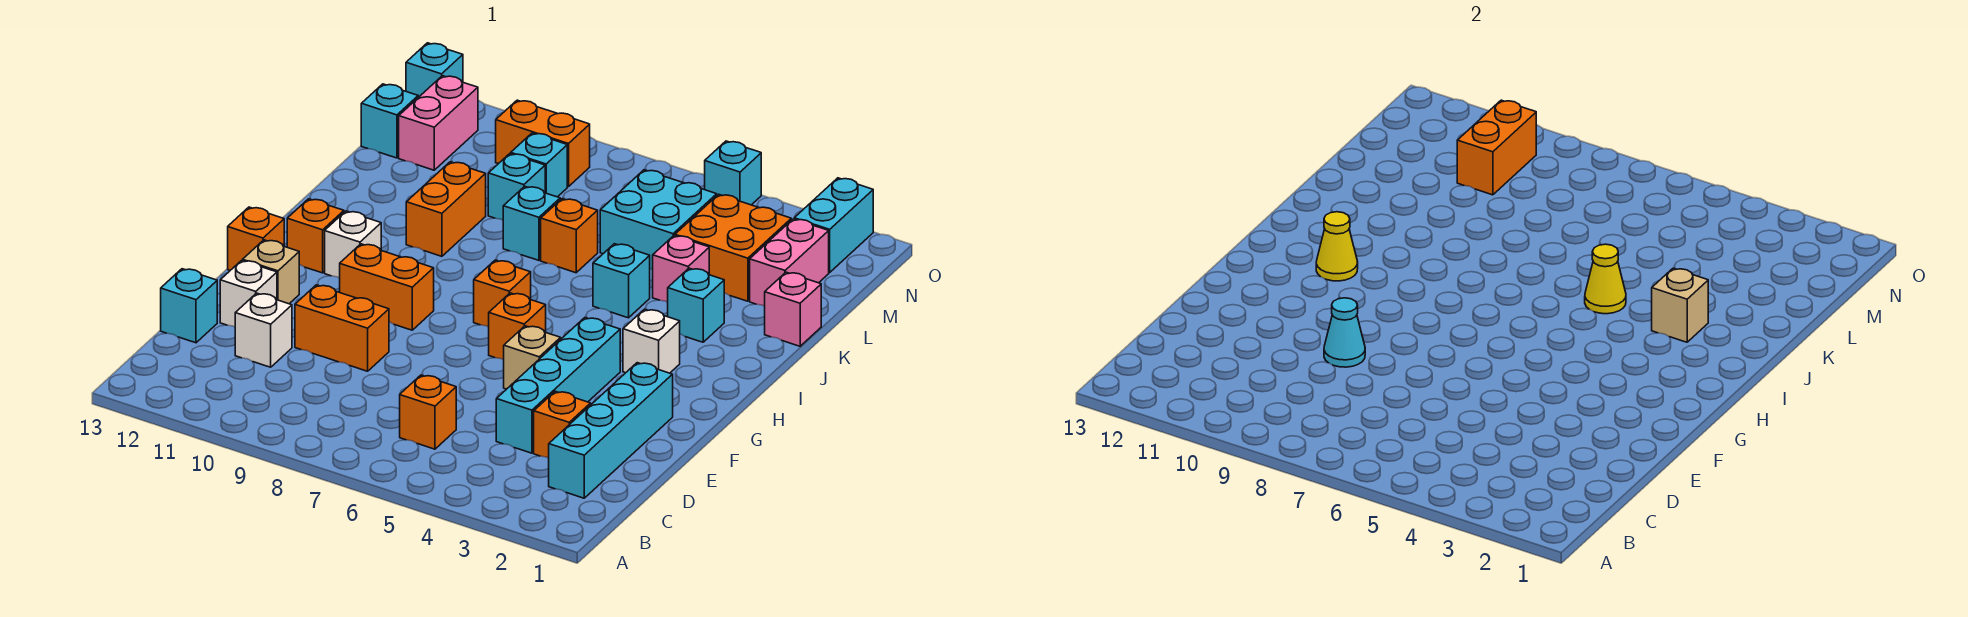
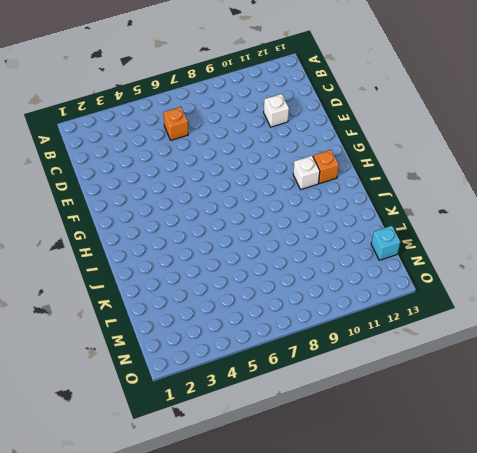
none -> cyan brick C2:F2 level 1
none -> orange brick D3 level 1
none -> cyan brick D4:G4 level 1
none -> cyan brick D13 level 1

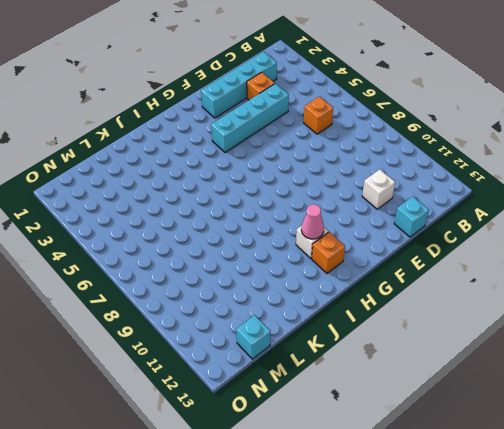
pink cone H11 level 2 -> yellow cone H11 level 2
none -> orange brick E9:E10 level 1
none -> white brick E12 level 1
none -> tan brick F5 level 1
none -> tan brick F12 level 1

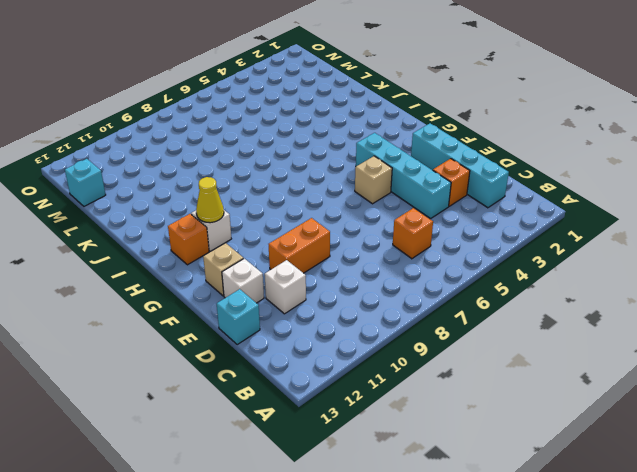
none -> orange brick G6 level 1
none -> orange brick G9:G10 level 1
none -> orange brick G13 level 1
none -> white brick H3 level 1

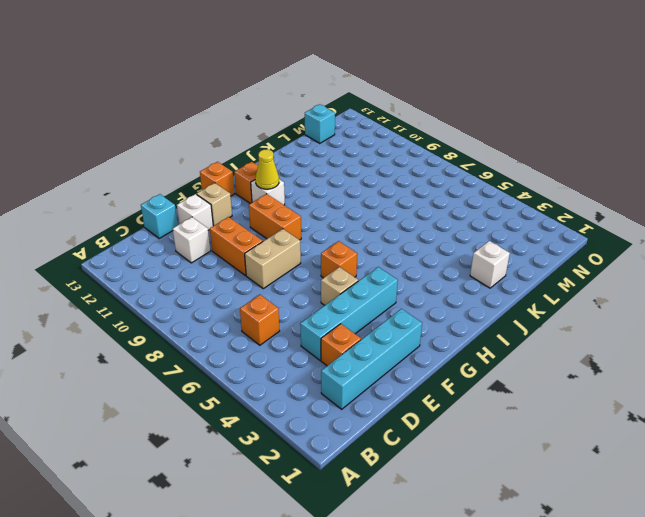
tan brick E8:F8 level 1 -> none
white brick K2 level 1 -> white brick H3 level 1
none -> orange brick H7 level 1
none -> cyan brick J3 level 1
none -> cyan brick J5 level 1
none -> orange brick J10:K10 level 1

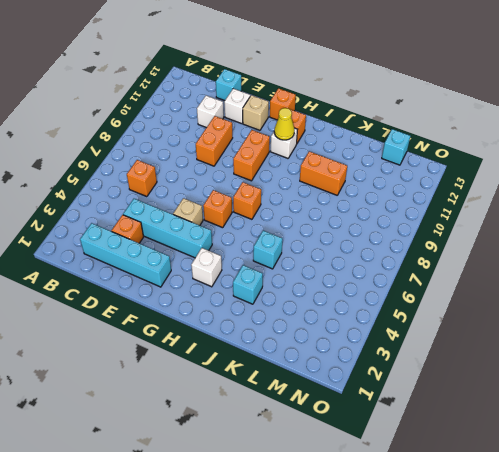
none -> pink brick K1 level 1
none -> pink brick K4 level 1
none -> orange brick K7 level 1
none -> cyan brick K8 level 1

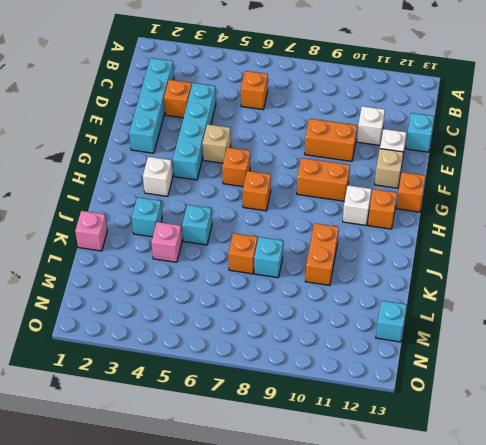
none -> pink brick L2:M2 level 1
none -> orange brick L3:M4 level 1
none -> cyan brick L5:M6 level 1
none -> cyan brick L9 level 1

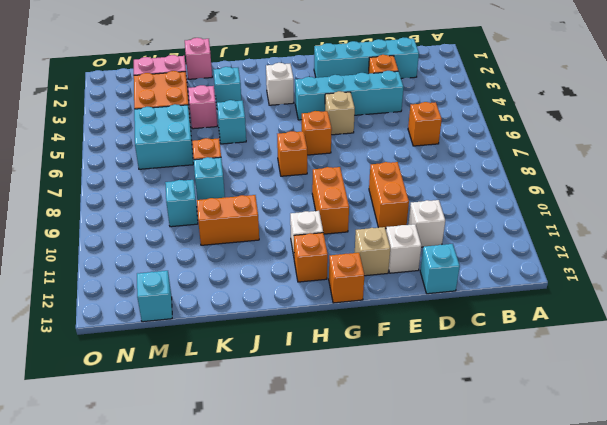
none -> cyan brick M9 level 1
none -> pink brick M12:N12 level 1
none -> cyan brick N2:O2 level 1
none -> orange brick N9:N10 level 1

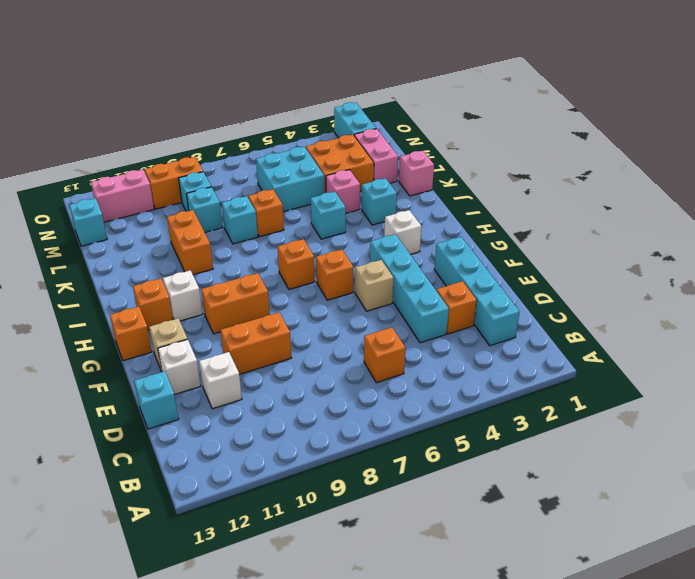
pink brick N11:N12 level 1 -> pink brick M12:N12 level 1
none -> cyan brick O5 level 1
none -> cyan brick O13 level 1
none -> cyan cone E9 level 2
none -> yellow cone H11 level 2

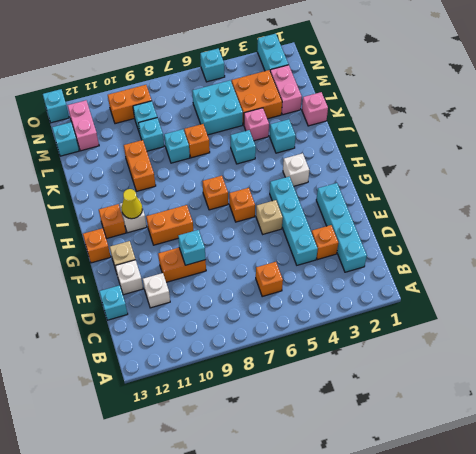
cyan brick E9 level 2 -> cyan cone E9 level 2
none -> tan brick J3 level 2
none -> yellow cone J5 level 2
none -> orange brick M10:N10 level 2

